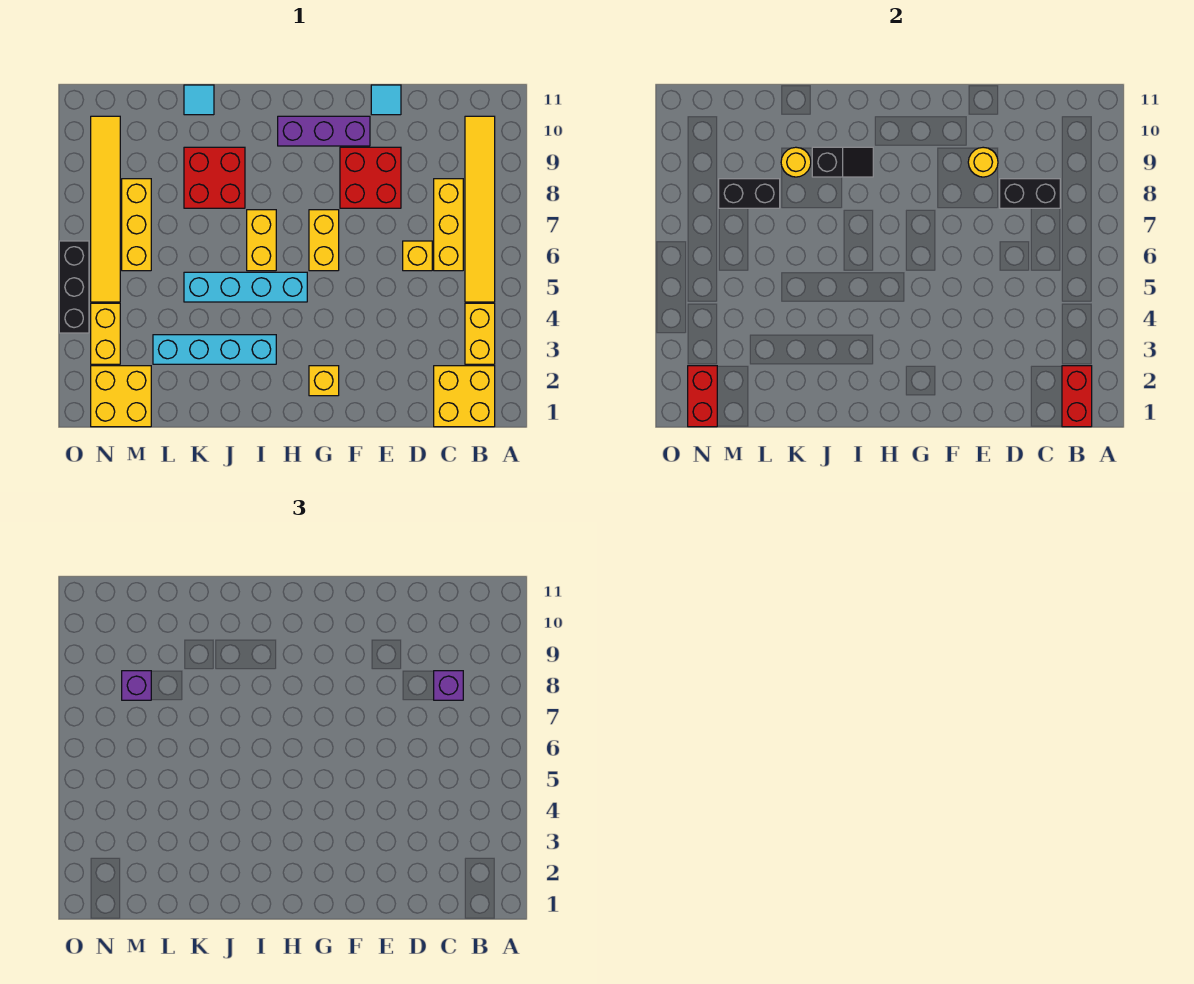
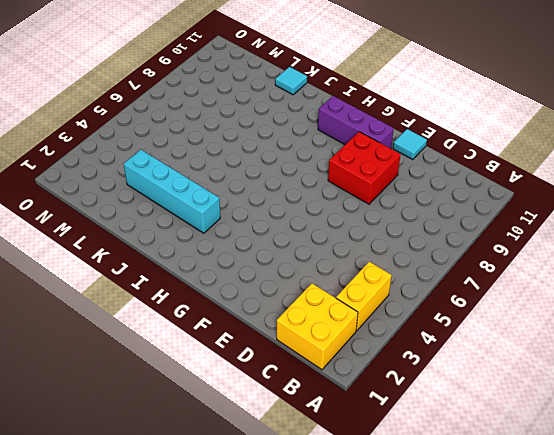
none -> yellow tile B5:B10 level 1
none -> yellow brick C6:C8 level 1
none -> yellow brick D6 level 1

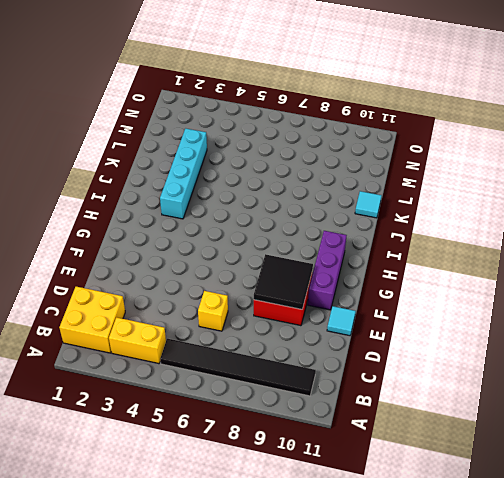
black tile B5:B10 level 1 -> yellow tile B5:B10 level 1
black tile E8:F9 level 2 -> yellow round brick E9 level 2
none -> yellow brick C6:C8 level 1
none -> yellow brick G2 level 1
none -> yellow brick G6:G7 level 1

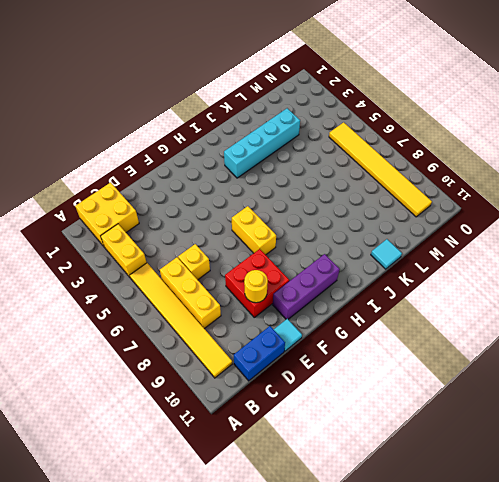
blue brick C11:D11 level 1 -> none
none -> yellow brick G2 level 1
none -> cyan brick H5:K5 level 1
none -> yellow brick I6:I7 level 1

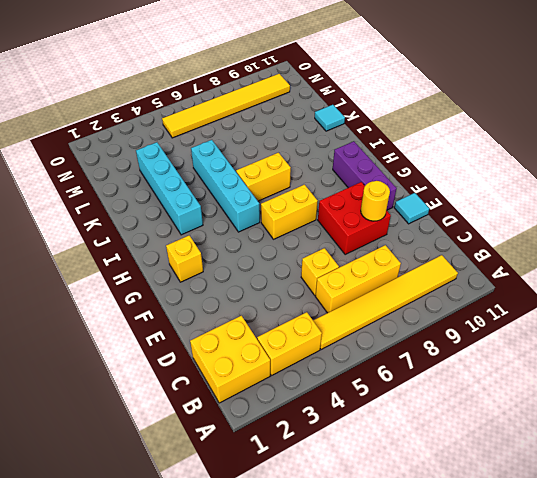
none -> red brick J8:K9 level 1
none -> yellow brick M1:N2 level 1
none -> yellow brick M6:M8 level 1

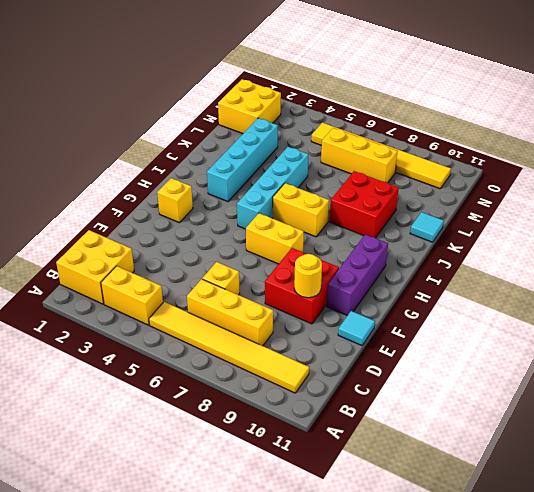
none -> yellow brick N3:N4 level 1
none -> black brick O4:O6 level 1
none -> red brick B1:B2 level 2

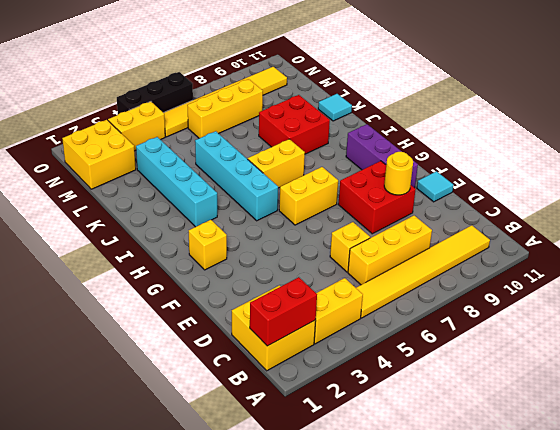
none -> black brick C8:D8 level 2
none -> black slope I9:J9 level 2 top J
none -> yellow round brick K9 level 2

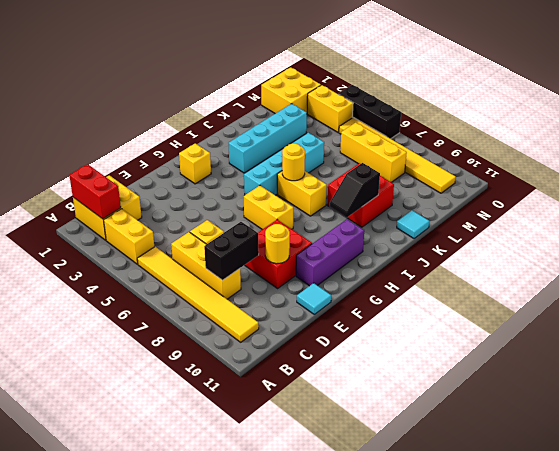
yellow round brick I6 level 2 -> yellow round brick K9 level 2
none -> black brick L8:M8 level 2
none -> red brick N1:N2 level 2
none -> purple brick C8 level 3

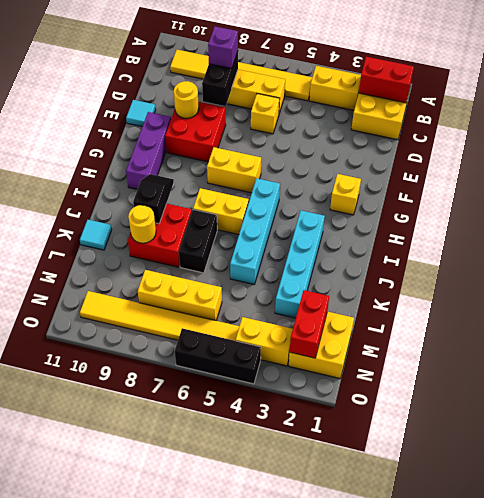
black brick J7:K7 level 1 -> black brick L8:M8 level 2
red brick M2:N2 level 2 -> red brick N1:N2 level 2
none -> purple brick M8 level 3

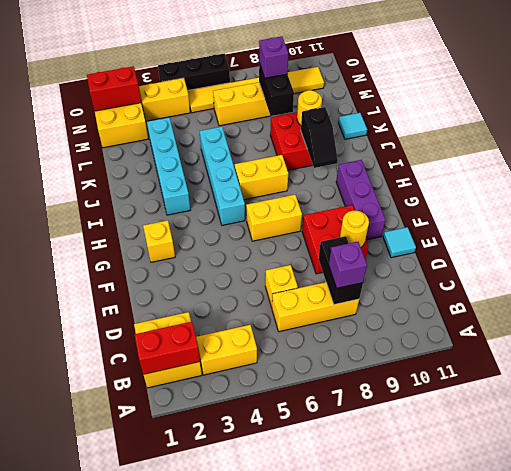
none -> yellow tile B5:B10 level 1

